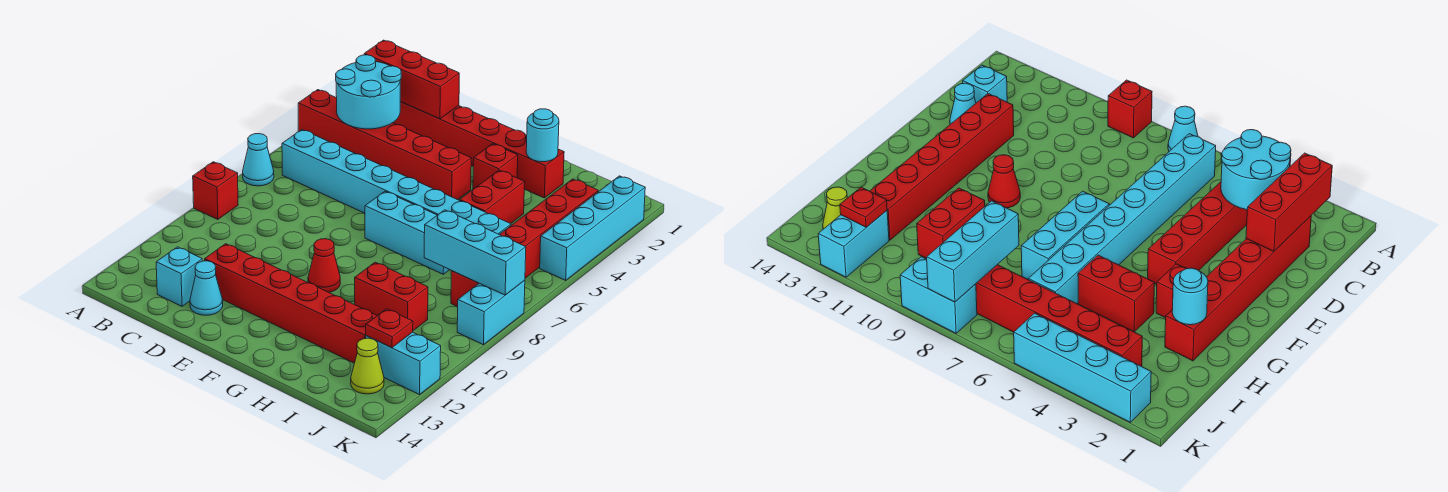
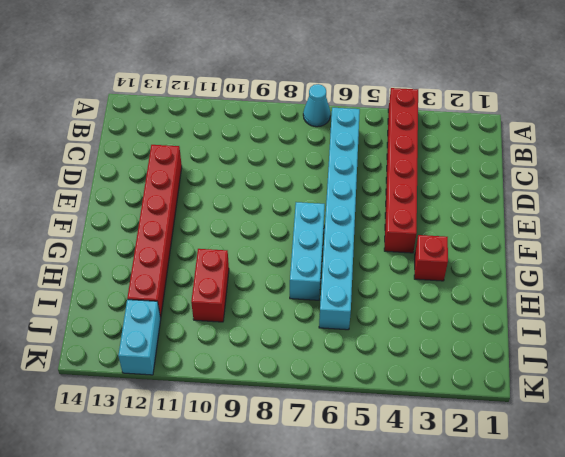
none -> red brick A9 level 1
none -> red brick C2:H2 level 1
none -> cyan brick C13 level 1

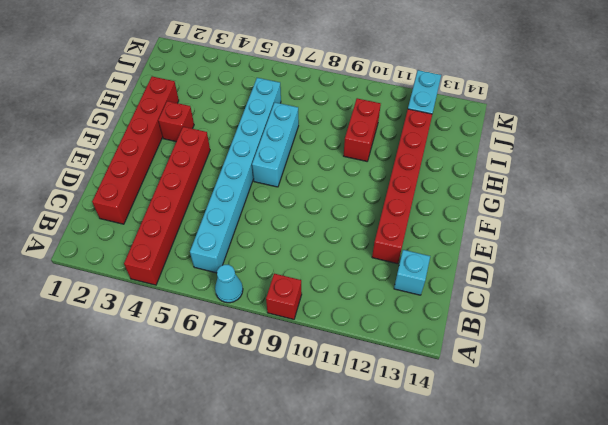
none -> cyan cone D13 level 1
none -> red cone F10 level 1
none -> red brick H4:H5 level 1

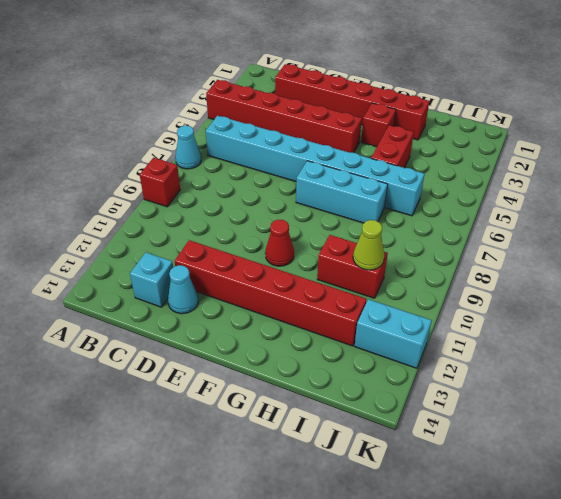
lime cone I10 level 2 -> lime cone J13 level 1
none -> red brick J3:J8 level 1
none -> cyan brick K2:K5 level 1
none -> cyan brick K8:K9 level 1

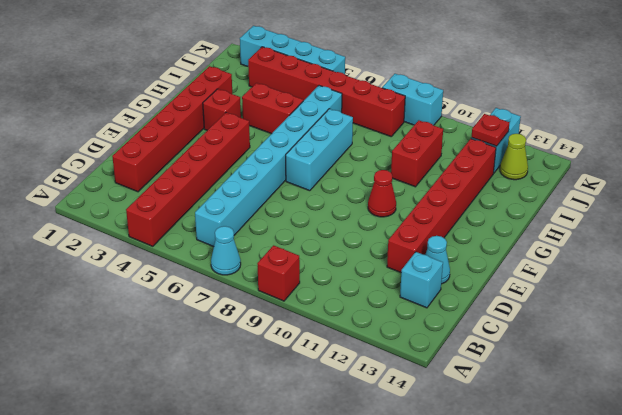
none -> red brick B2:D2 level 2
none -> cyan round brick B3:C4 level 2
none -> cyan round brick H2 level 2

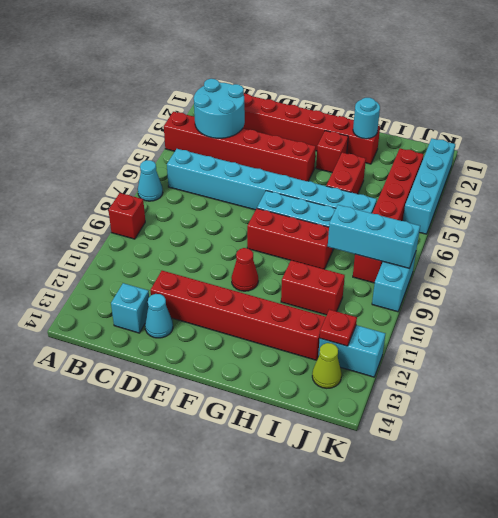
red brick F8:H8 level 1 -> red brick B2:D2 level 2

